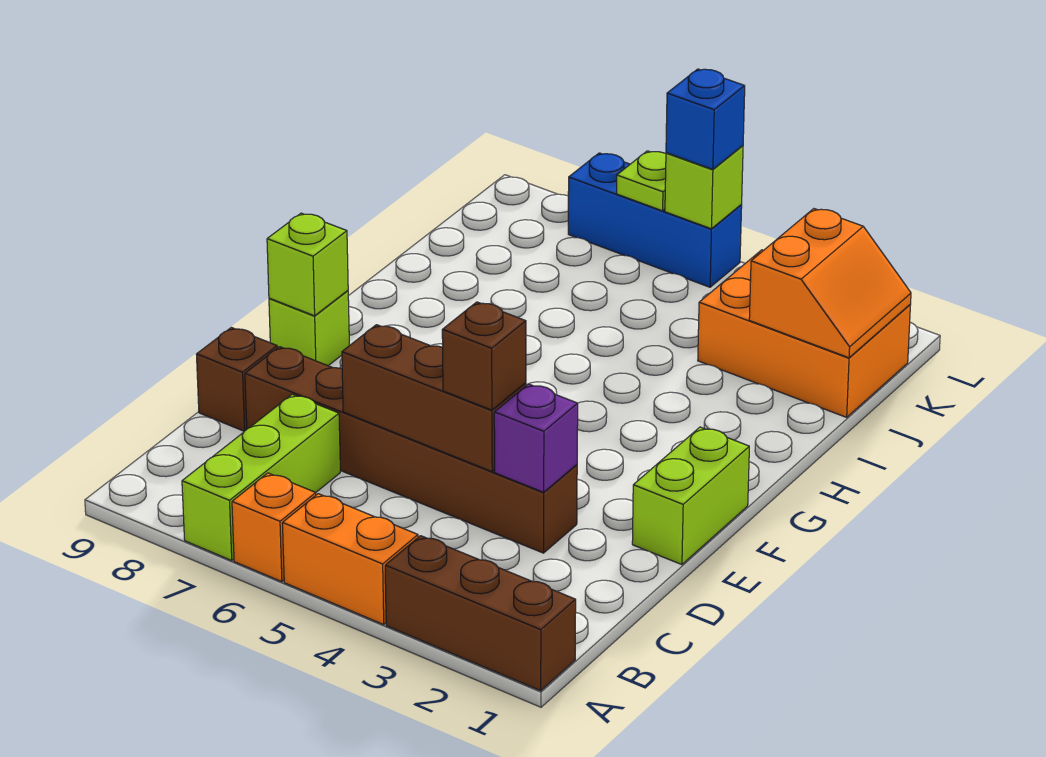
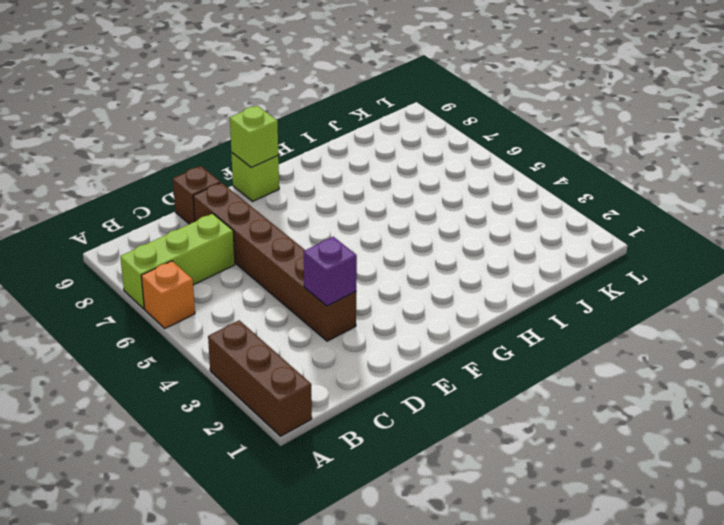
none -> orange brick A4:A5 level 1
none -> lime brick E1:F1 level 1
none -> orange brick J1:K3 level 1

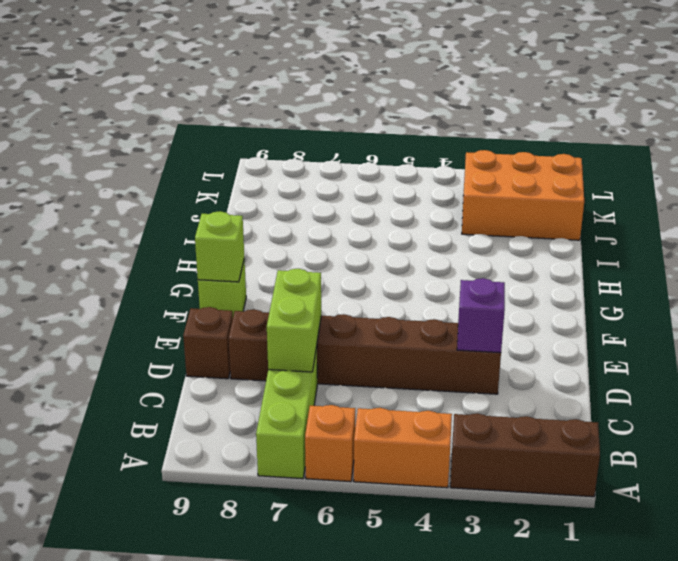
lime brick C7:D7 level 2 -> lime brick E1:F1 level 1
none -> blue brick L5:L7 level 1
none -> brown brick D4:D6 level 2
none -> orange slope J1:K2 level 2 top 2

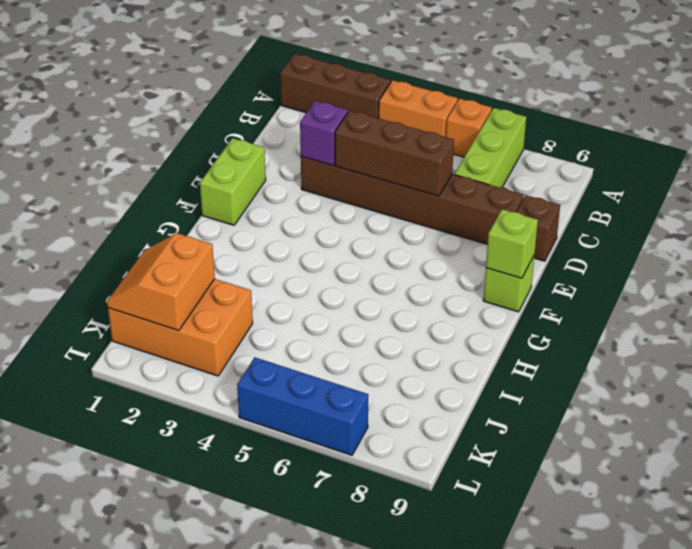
none -> lime brick L5 level 2
none -> lime plate L6 level 2
none -> brown brick D4 level 3

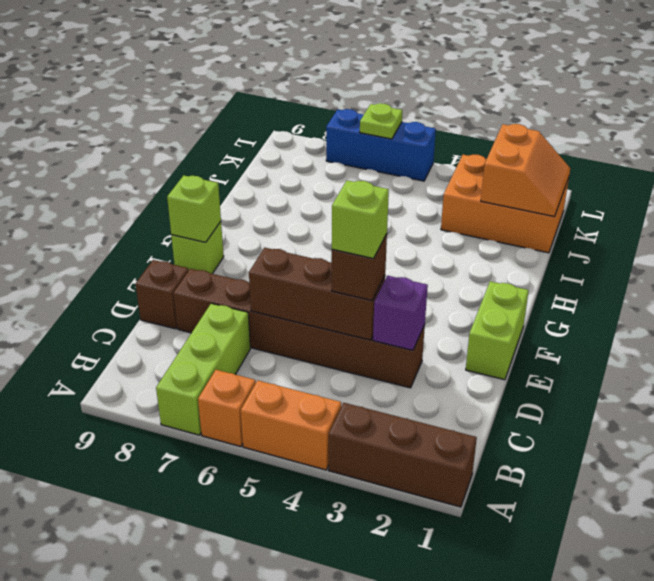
lime brick D4 level 4 -> lime brick L5 level 2
none -> blue brick L5 level 3

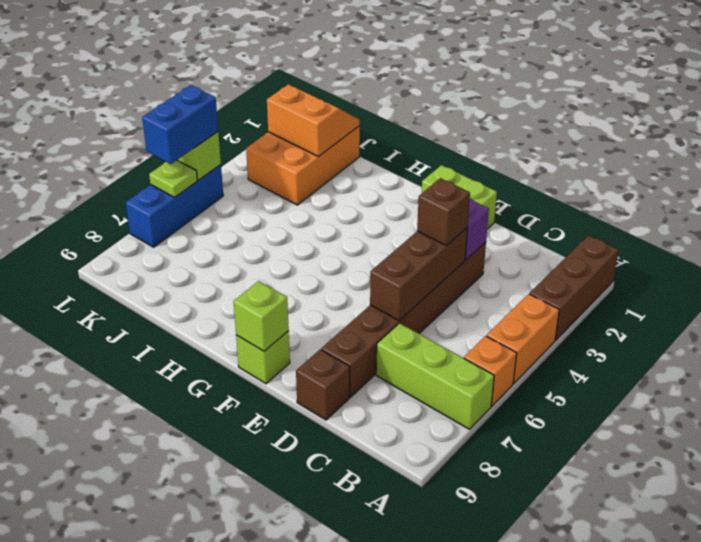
blue brick L5:L6 level 3 -> blue brick L5 level 3

